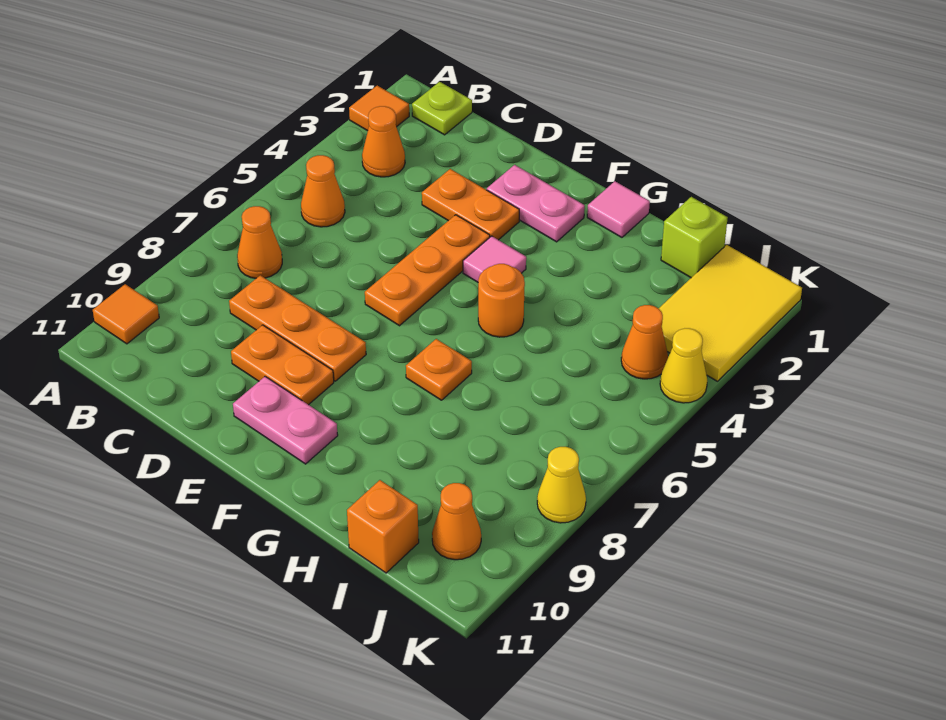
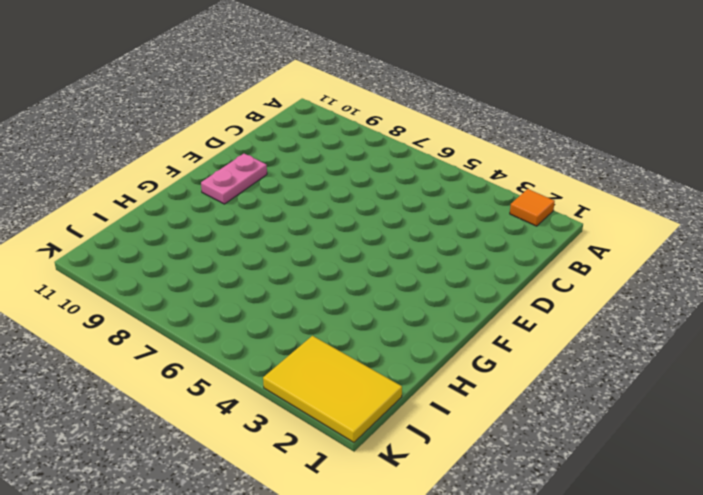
none -> orange tile A10 level 1
none -> lime plate B1 level 1
none -> orange cone B3 level 1

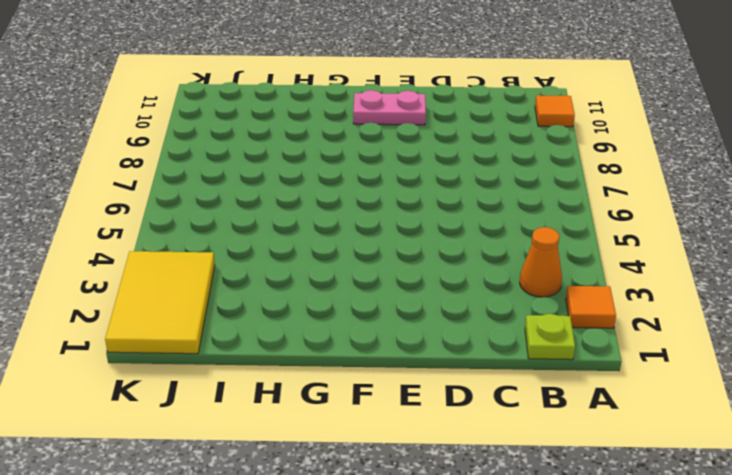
none -> orange cone B5 level 1
none -> orange cone B7 level 1
none -> orange plate C8:E8 level 1

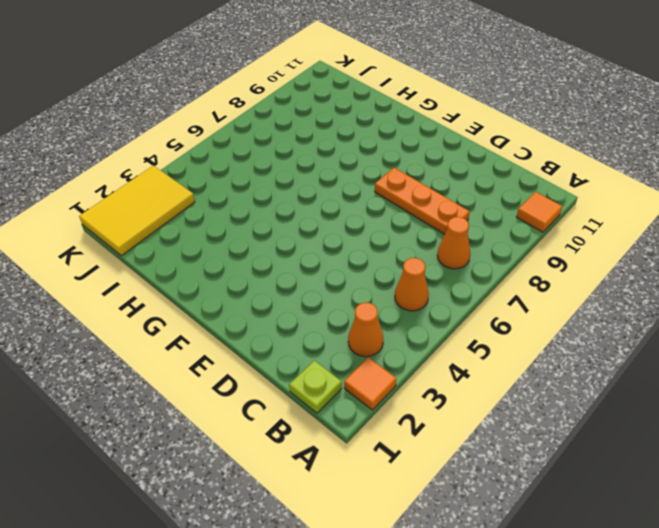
none -> orange plate D3:E3 level 1
none -> orange plate D9:E9 level 1
none -> pink plate E2:F2 level 1

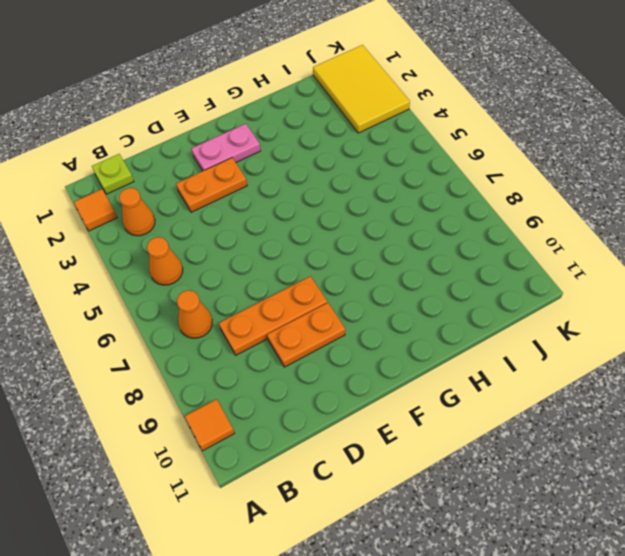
none -> orange plate E4:E6 level 1
none -> pink plate E10:F10 level 1
none -> pink tile F4 level 1

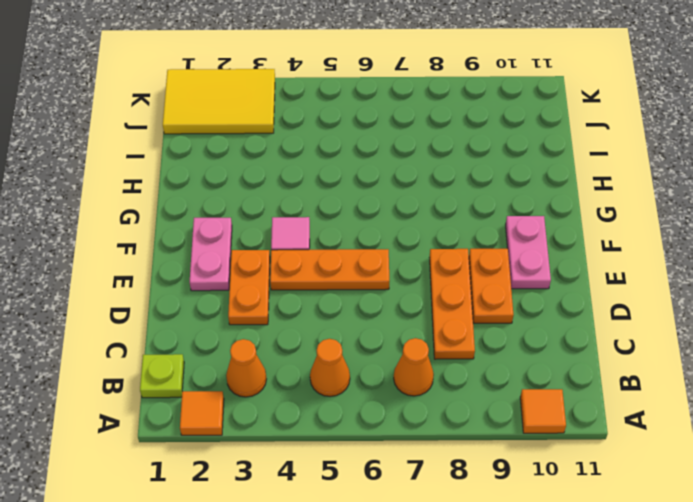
none -> pink tile G1 level 1
none -> orange round brick G5 level 1
none -> orange plate G7 level 1

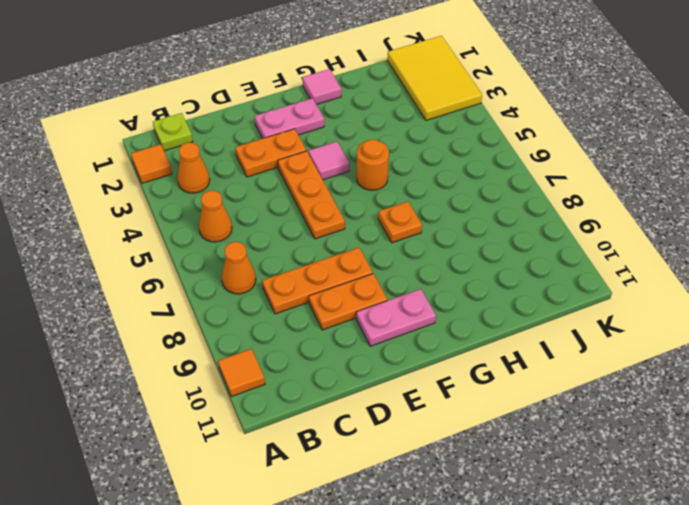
none -> lime brick I1 level 1
none -> orange brick I11 level 1
none -> orange cone J4 level 1

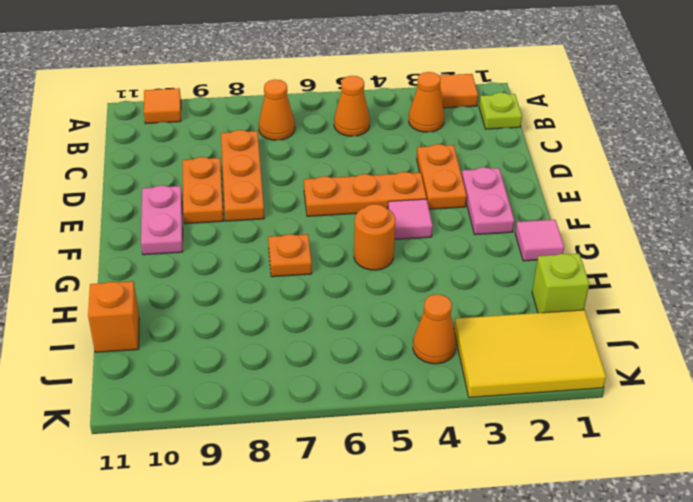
none -> orange cone J10 level 1
none -> yellow cone K4 level 1
none -> yellow cone K8 level 1

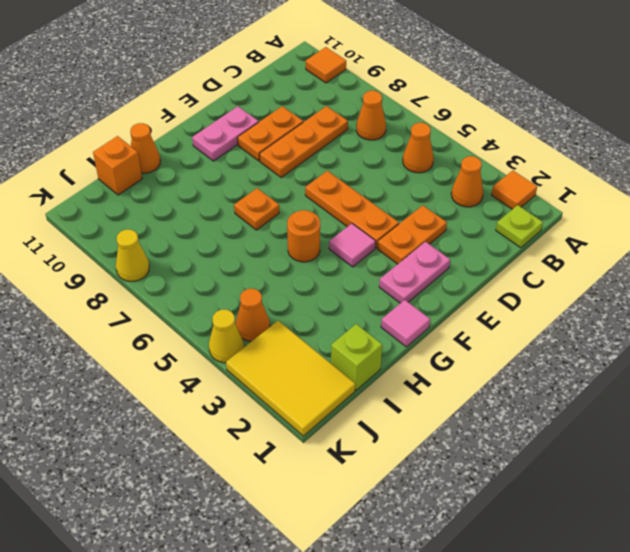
orange cone H11 level 1 -> orange cone J10 level 1

